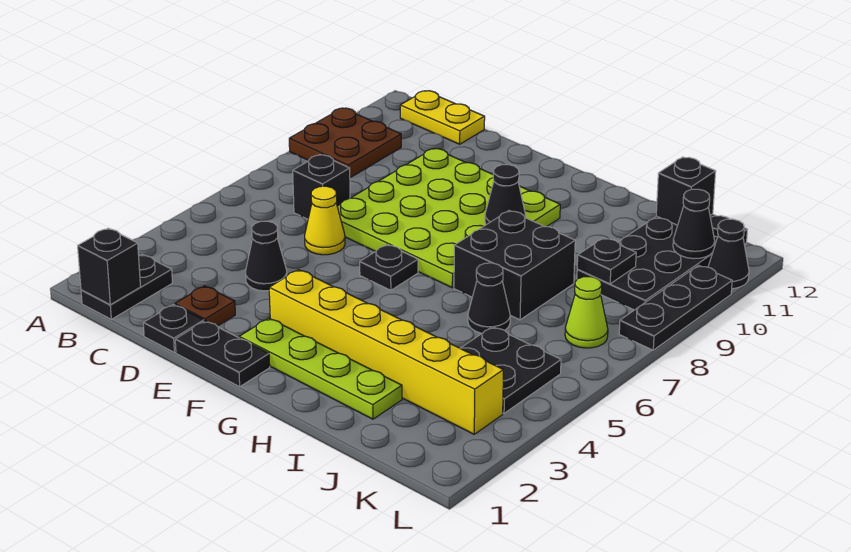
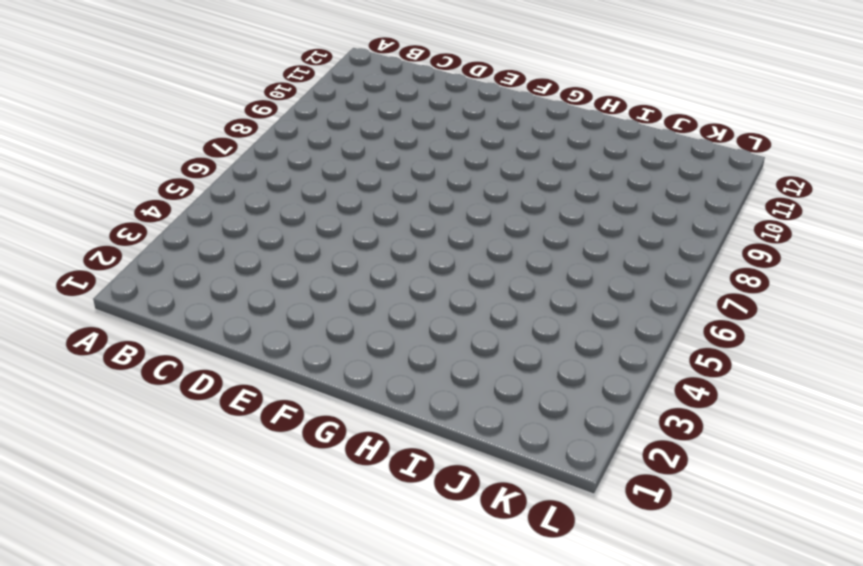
none -> brown plate A9:B10 level 1
none -> black plate B1:B2 level 1
none -> yellow plate B12:C12 level 1

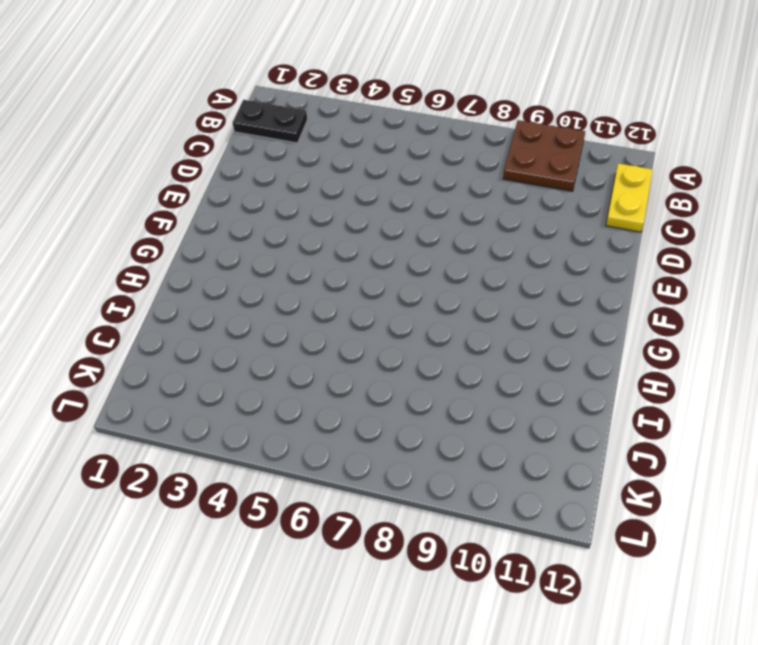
none -> black brick C7 level 1
none -> black plate D1 level 1
none -> brown plate D2 level 1

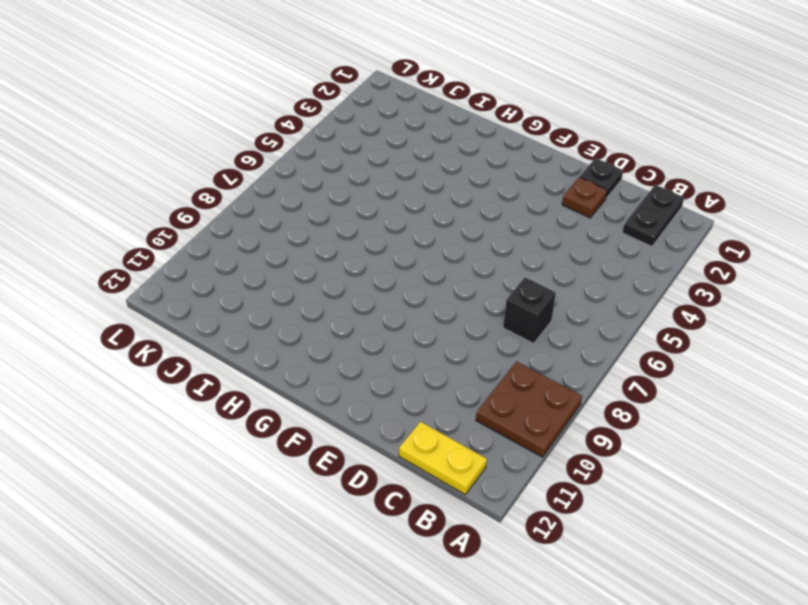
none -> black cone D4 level 1
none -> yellow cone D6 level 1
none -> lime plate D7:G10 level 1

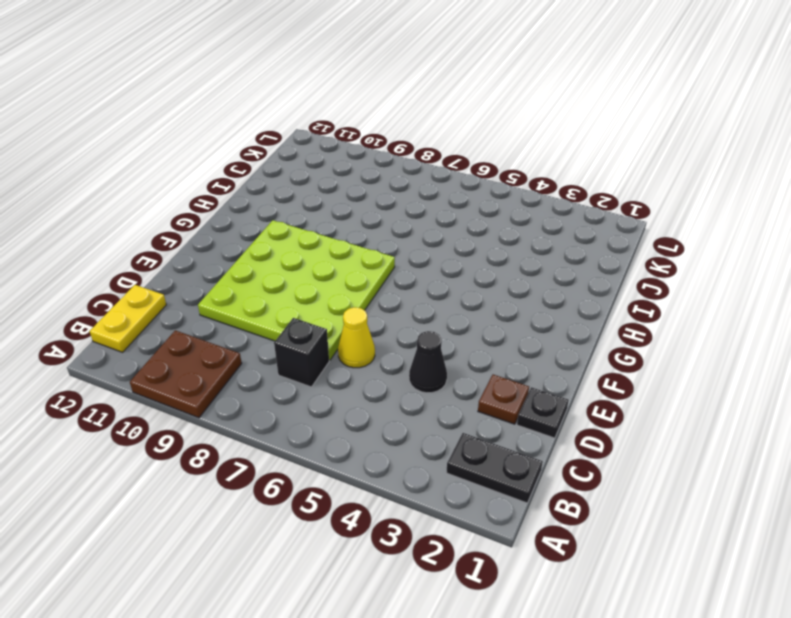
none -> black plate E1:F1 level 1
none -> lime plate F2:I2 level 1
none -> yellow brick F3:K3 level 1

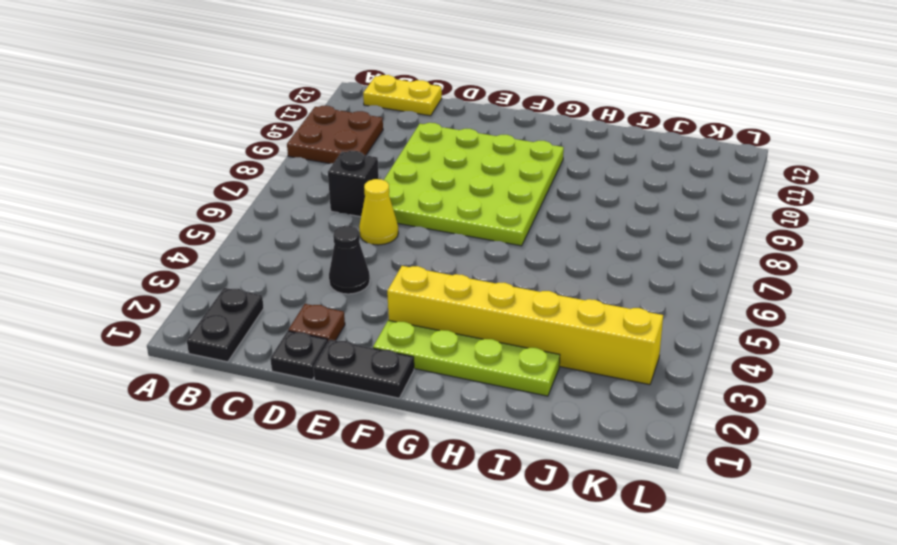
none -> black plate F6 level 1
none -> black brick H7:I8 level 1
none -> black cone I6 level 1

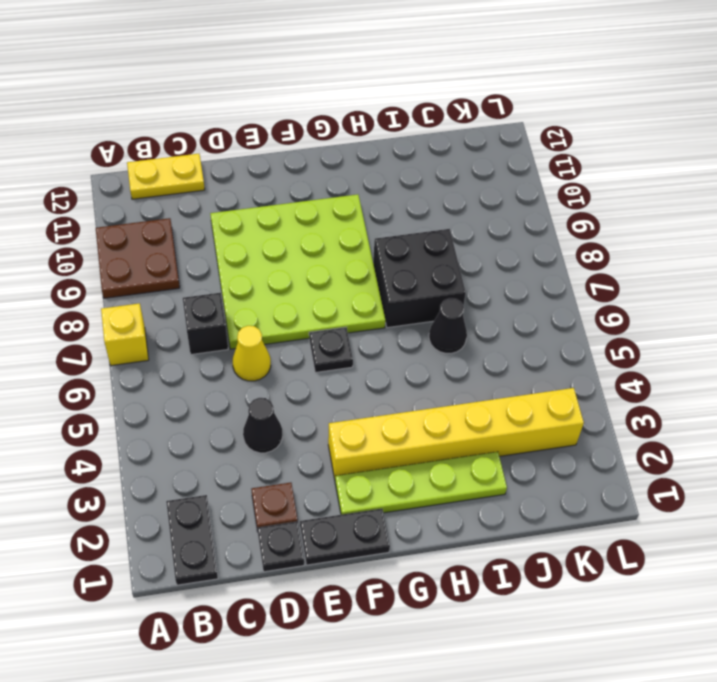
yellow brick A7 level 1 -> none
none -> black plate J4:K5 level 1
none -> black plate J9:K12 level 1
none -> lime cone K7 level 1

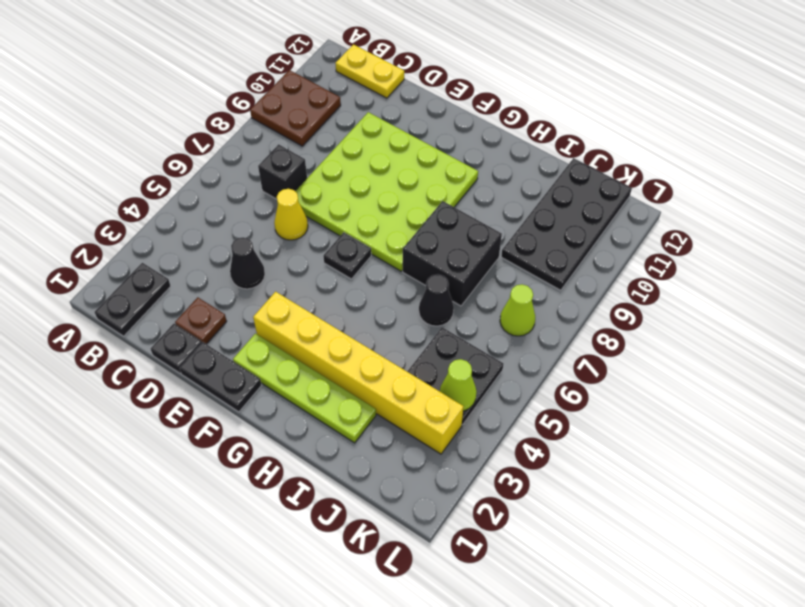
lime cone K4 level 2 -> none
none -> black plate L8:L10 level 1
none -> black cone L11 level 1
none -> black brick B1 level 2

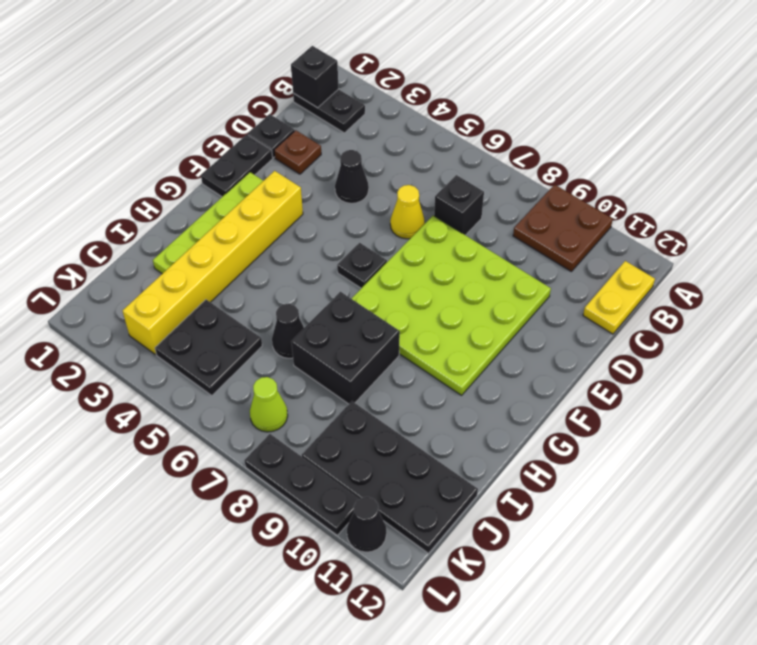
none -> black cone G9 level 2
none -> black plate J9 level 2
none -> black brick J12 level 2

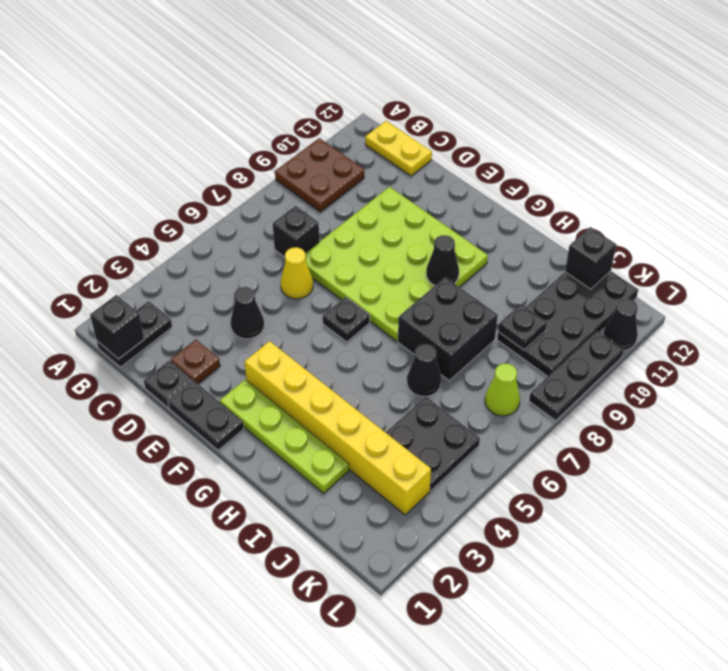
none -> black cone K11 level 2

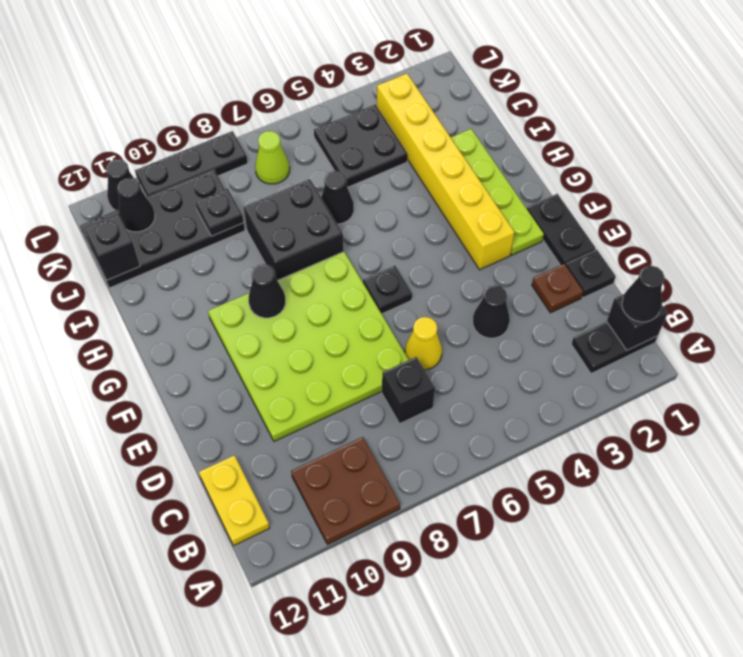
black cone B1 level 3 -> none

